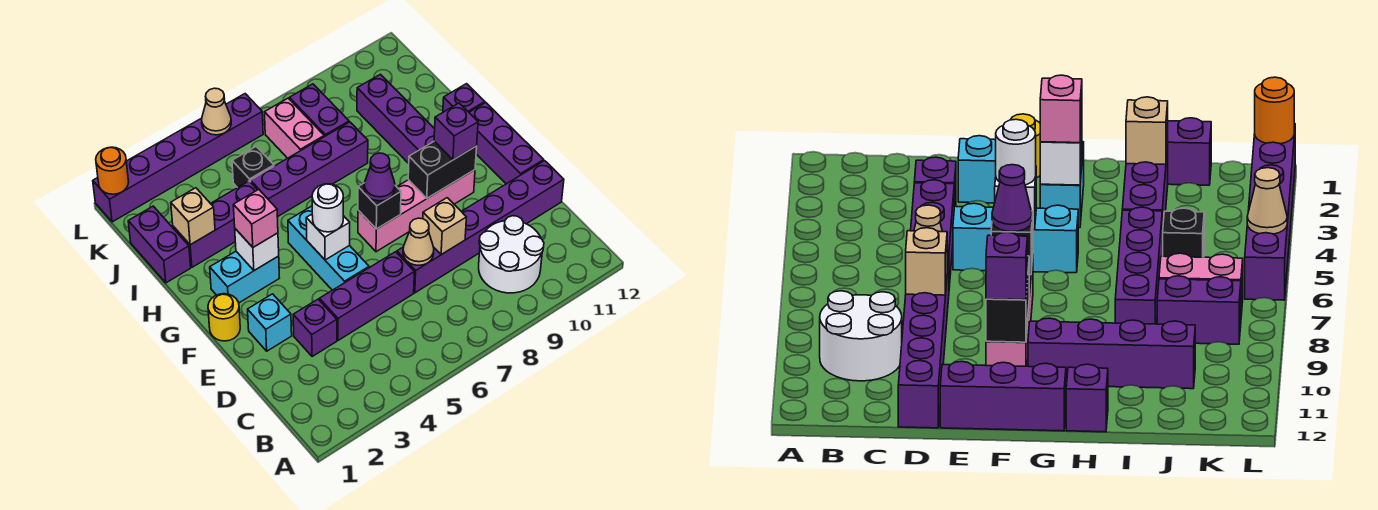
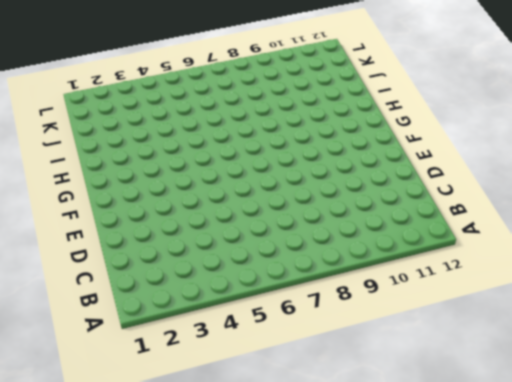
none -> white round brick B9:C10 level 1
none -> purple brick D3 level 1
none -> purple brick D4:D6 level 1
none -> purple brick D7:D12 level 1

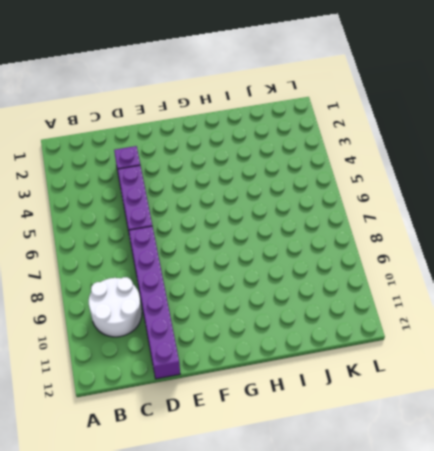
none -> cyan brick E2 level 1
none -> cyan brick E5:G5 level 1
none -> purple brick E12:G12 level 1
none -> yellow round brick F1 level 1

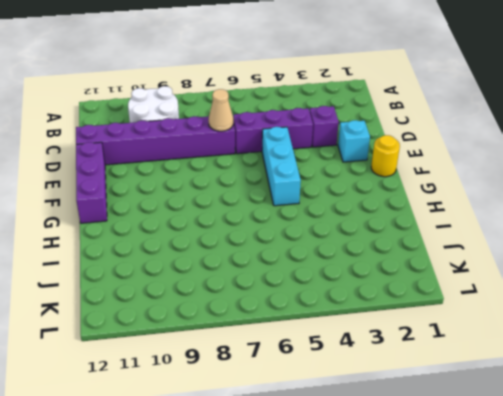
none -> pink brick F7:F10 level 1
none -> cyan brick G2:G3 level 1
none -> purple brick G10:J10 level 1
none -> purple brick H12 level 1

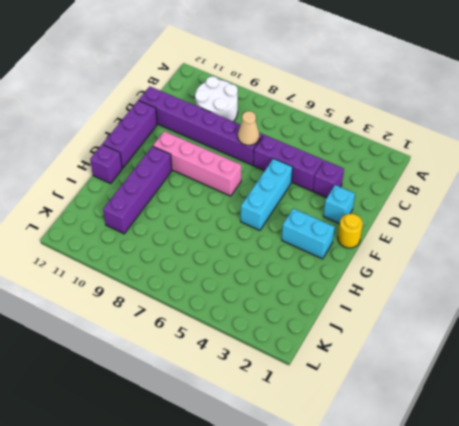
none -> purple brick I1:J1 level 1
none -> purple brick I2:I4 level 1
none -> purple brick I5:I8 level 1
none -> black brick J5 level 1

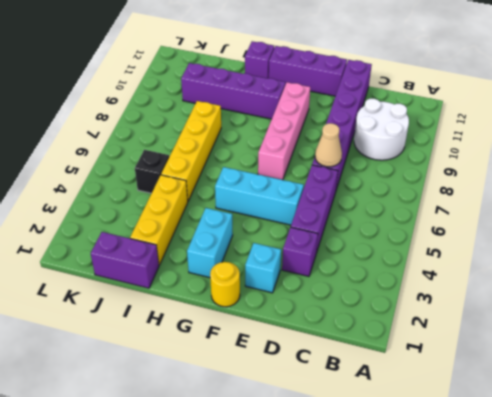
yellow brick I2:I4 level 1 -> purple brick I2:I4 level 1
yellow brick I5:I8 level 1 -> purple brick I5:I8 level 1
none -> pink brick J7:K7 level 1
none -> purple brick J8:K8 level 1
none -> purple brick L1:L6 level 1
none -> tan brick D8 level 2

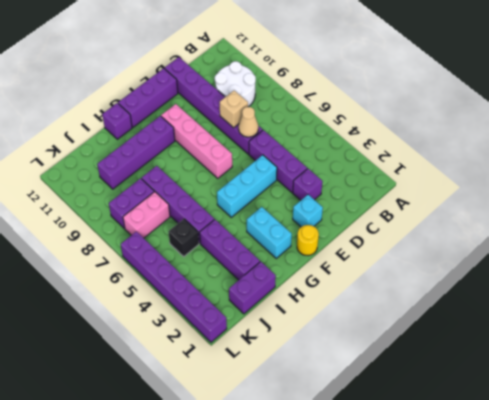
none -> white brick F5 level 2
none -> black brick F7 level 2
none -> black brick F9:F10 level 2
none -> white brick G3 level 2

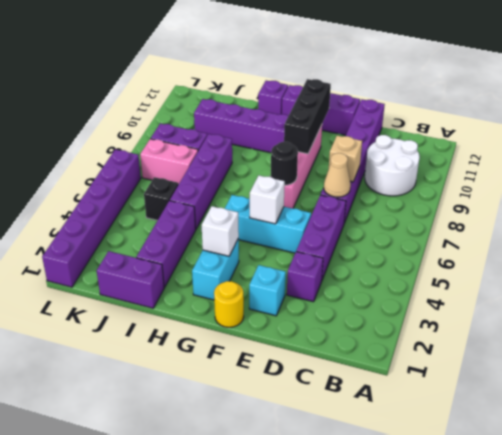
black round brick F7 level 2 -> black brick F7 level 2
black brick F9:F11 level 2 -> black brick F9:F10 level 2
none -> tan brick I2 level 2
none -> orange round brick L1 level 2
none -> tan cone L5 level 2
none -> white round brick F5 level 3

